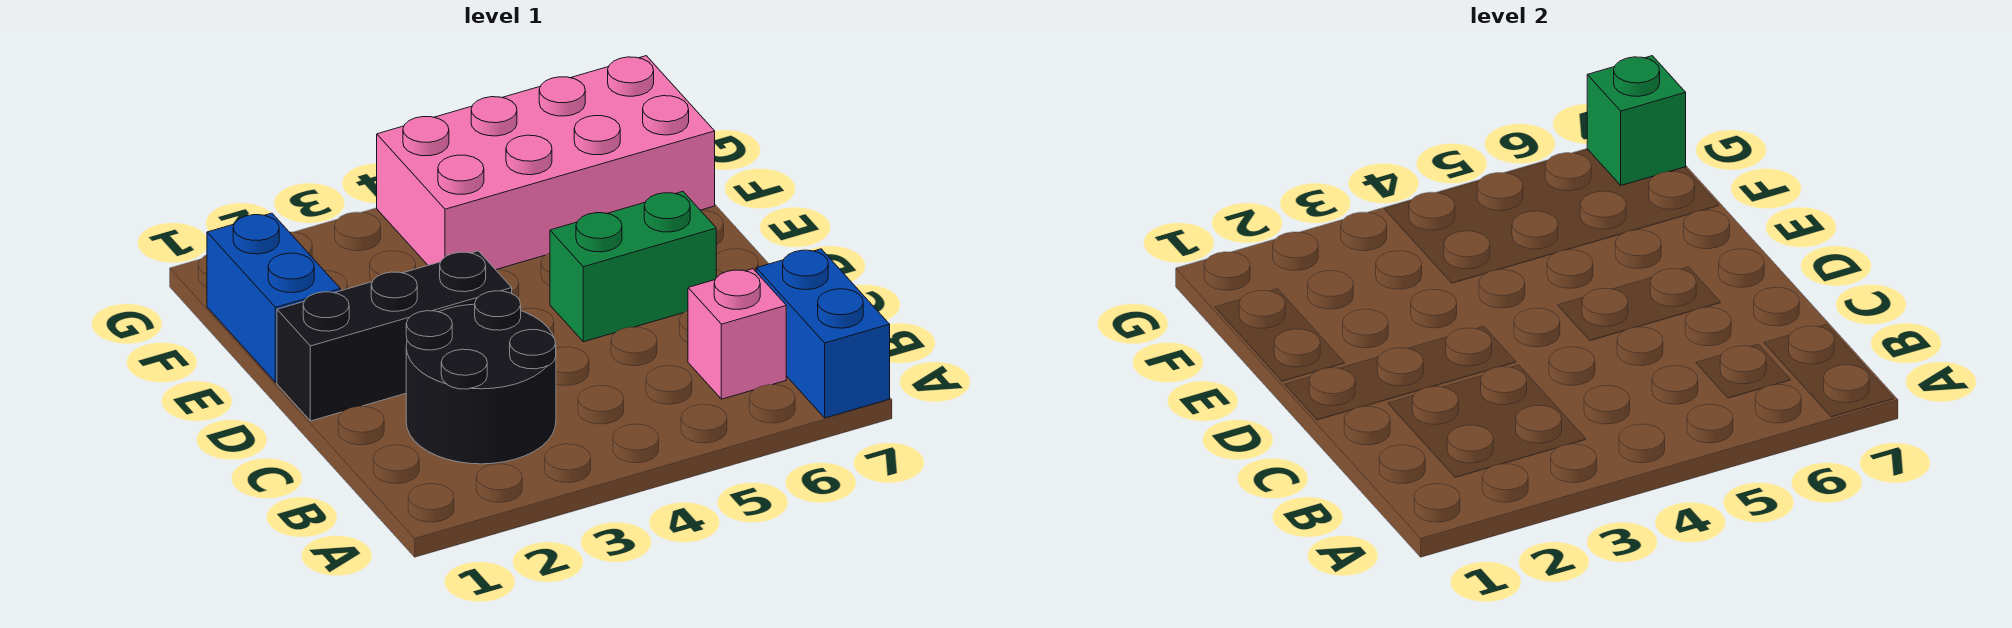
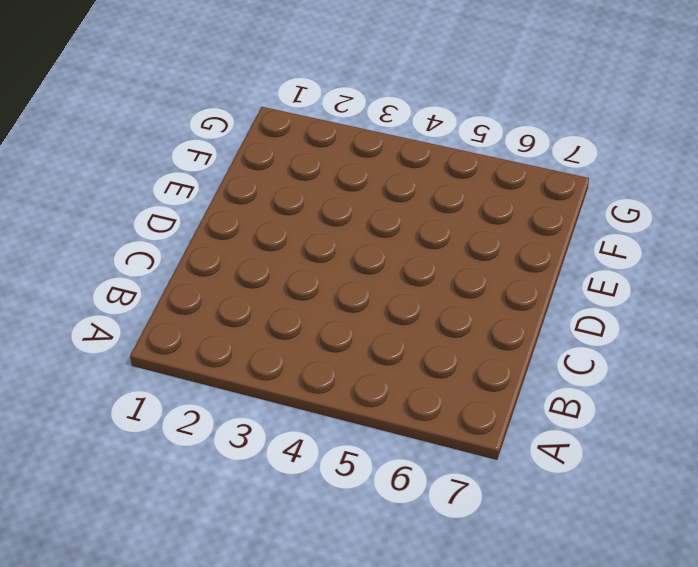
none -> blue brick A7:B7 level 1
none -> black round brick B2:C3 level 1

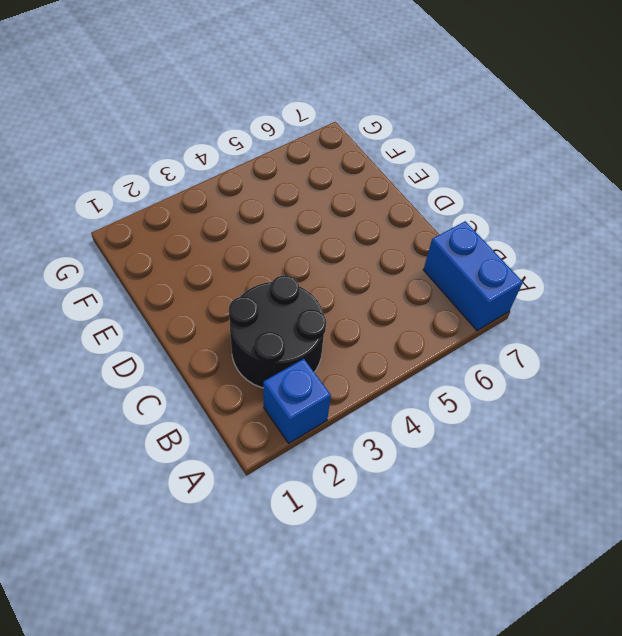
blue brick A2 level 1 -> none
none -> pink brick B6 level 1
none -> black brick D1:D3 level 1

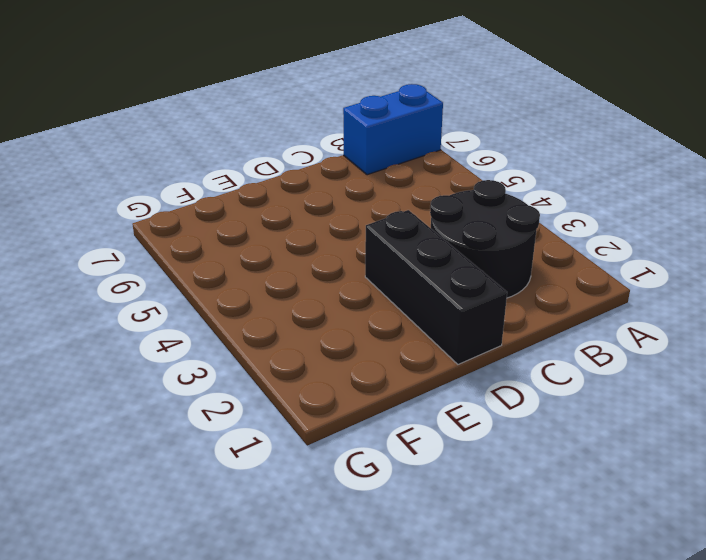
none -> pink brick B6 level 1
none -> green brick D5:D6 level 1

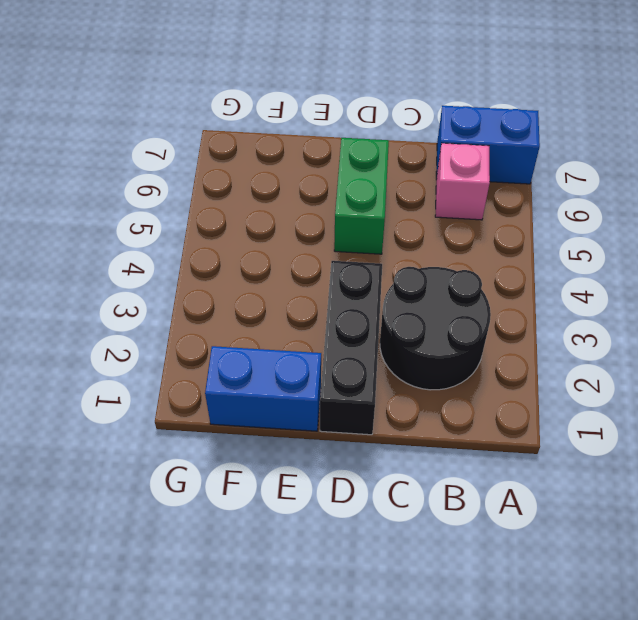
none -> pink brick F4:G7 level 1
none -> green brick G7 level 2

